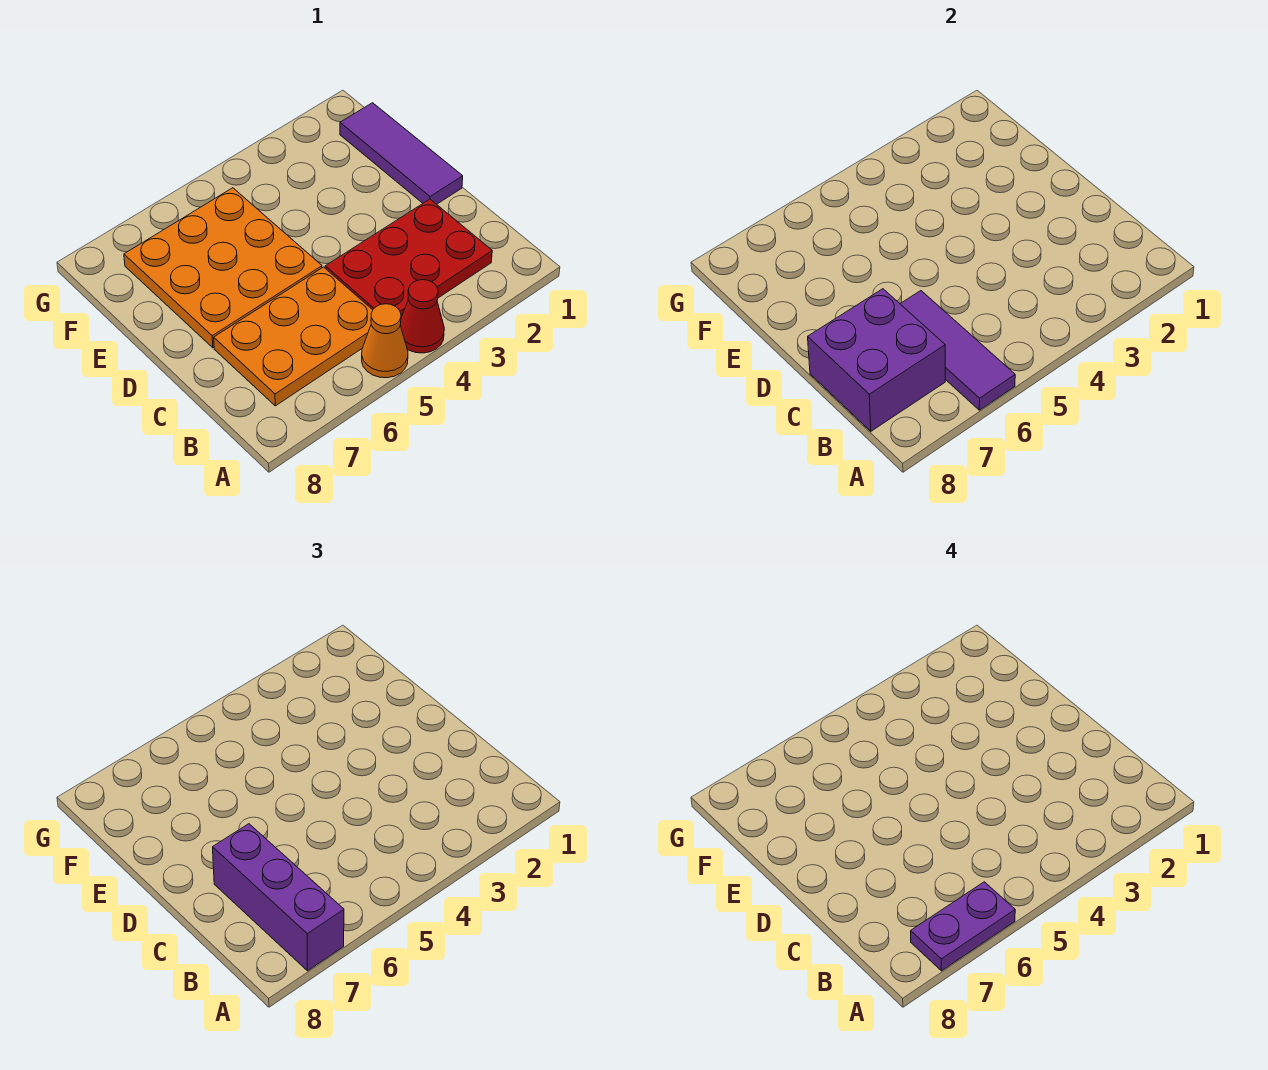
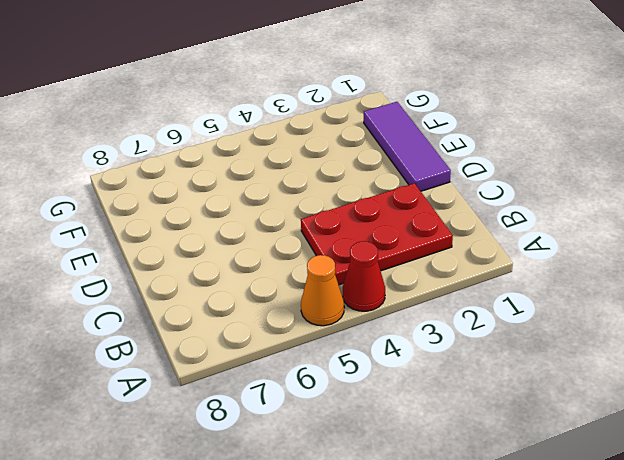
none -> orange plate B5:C7 level 1
none -> orange plate D5:F7 level 1

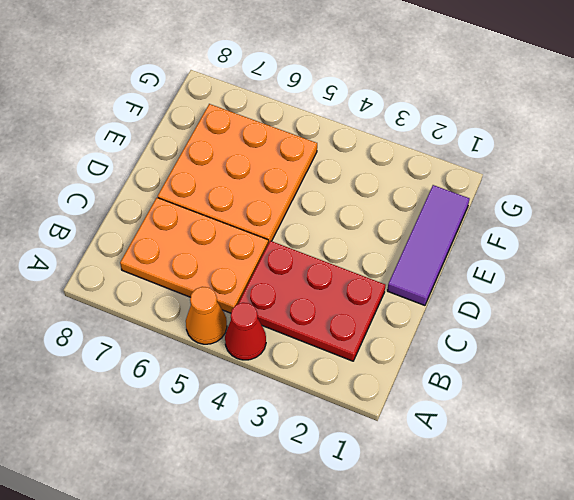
none -> purple tile A6:C6 level 2
none -> purple brick B7:C8 level 2

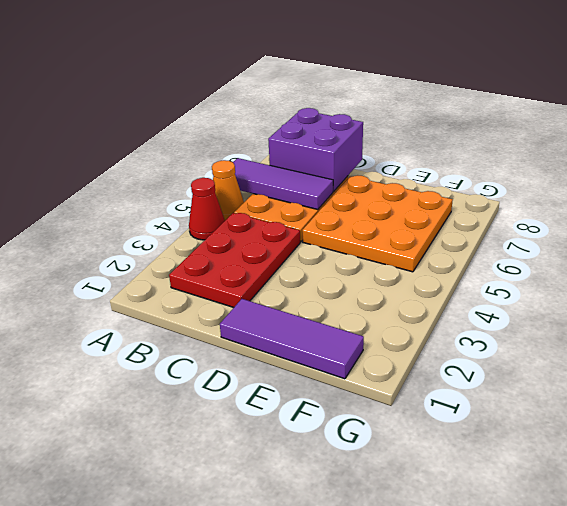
none -> purple brick A7:C7 level 3
none -> purple plate A6:A7 level 4

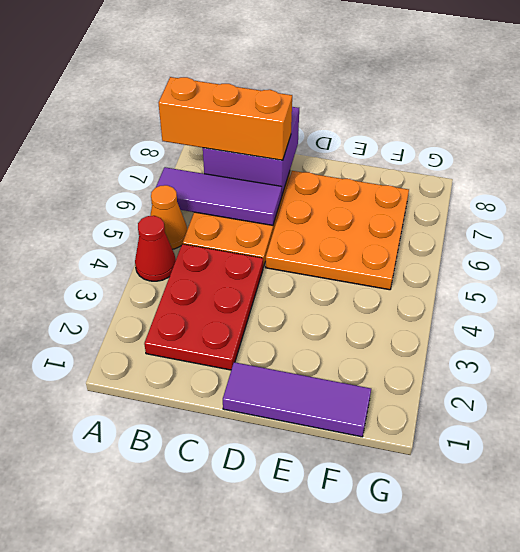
orange brick A7:C7 level 3 -> purple brick A7:C7 level 3
none -> purple plate A6:A7 level 4

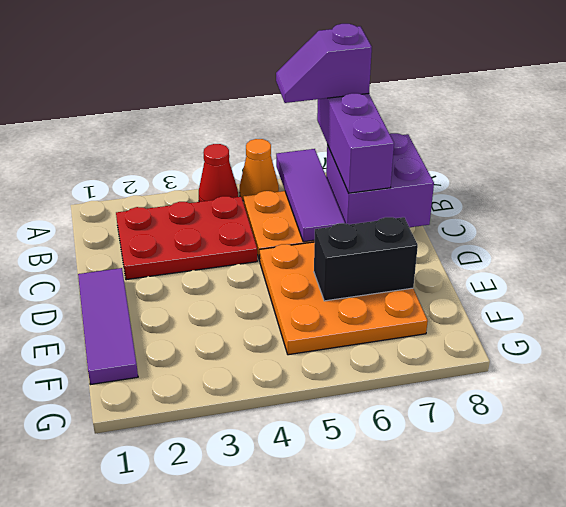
purple slope A6:A7 level 4 top 7 -> purple plate A6:A7 level 4
black brick E6:E7 level 2 -> none

